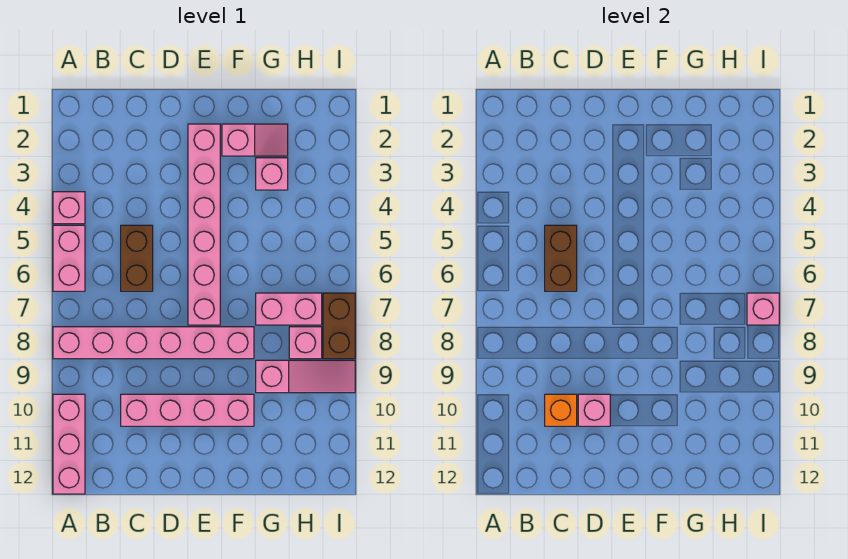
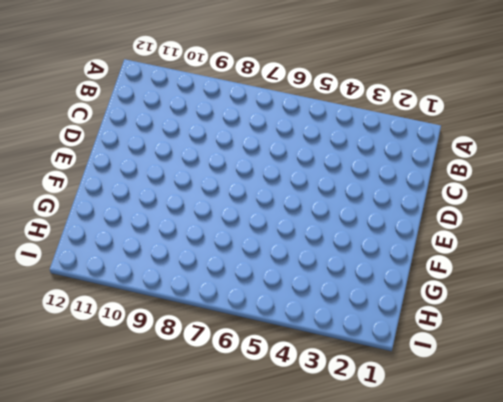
none -> pink brick A4 level 1
none -> pink brick A5:A6 level 1
none -> pink brick A8:F8 level 1

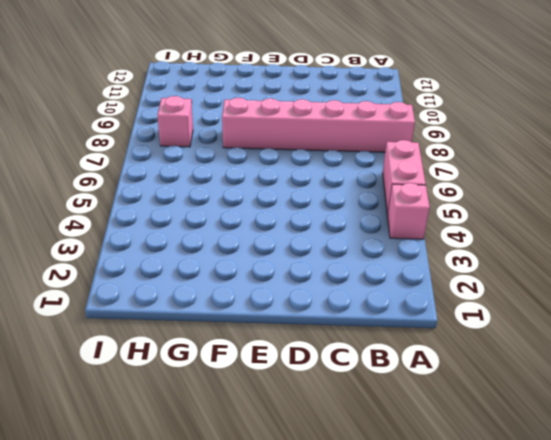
none -> pink brick A10:A12 level 1
none -> brown brick C5:C6 level 1
none -> pink brick C10:F10 level 1

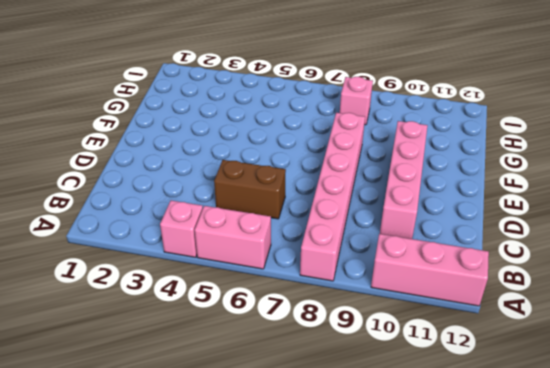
none -> pink brick E2:E7 level 1
none -> pink slope F2:G2 level 1 top F
none -> pink brick G3 level 1

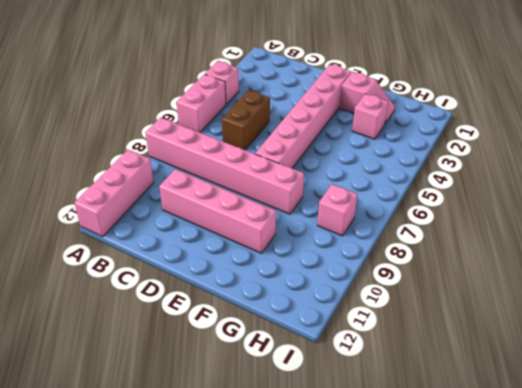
none -> pink brick G7:H7 level 1
none -> pink slope G9:I9 level 1 top G
none -> brown brick I7:I8 level 1

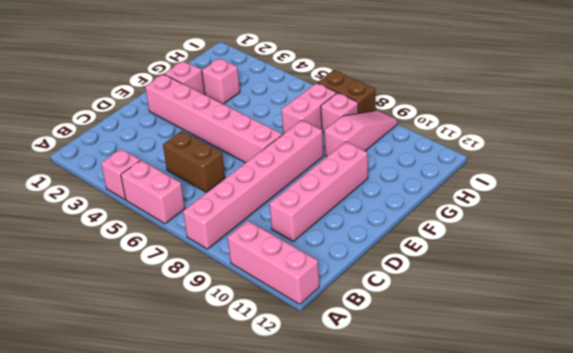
none -> brown brick C5:C6 level 2
none -> orange brick C10 level 2
none -> pink brick D10 level 2

